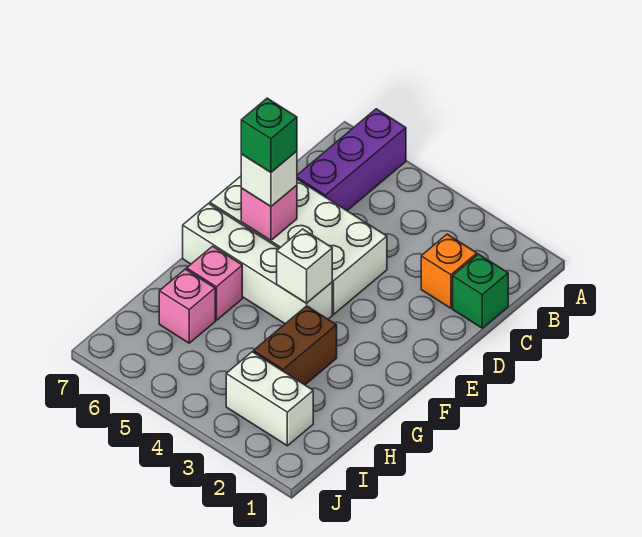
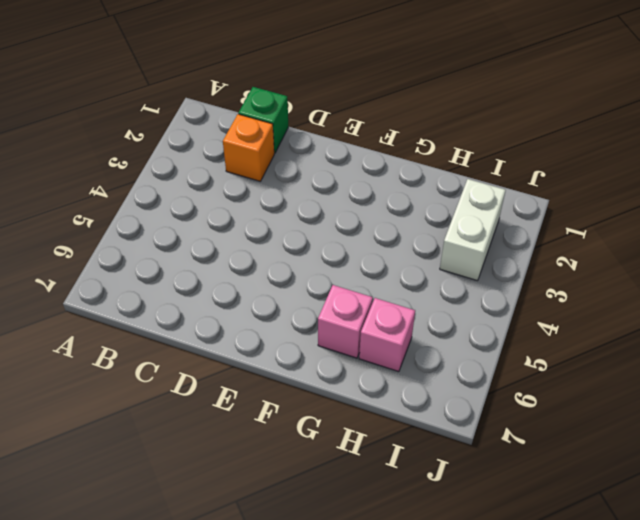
none -> purple brick A6:C6 level 1
none -> white brick D4:E7 level 1
none -> white brick F4:F7 level 1

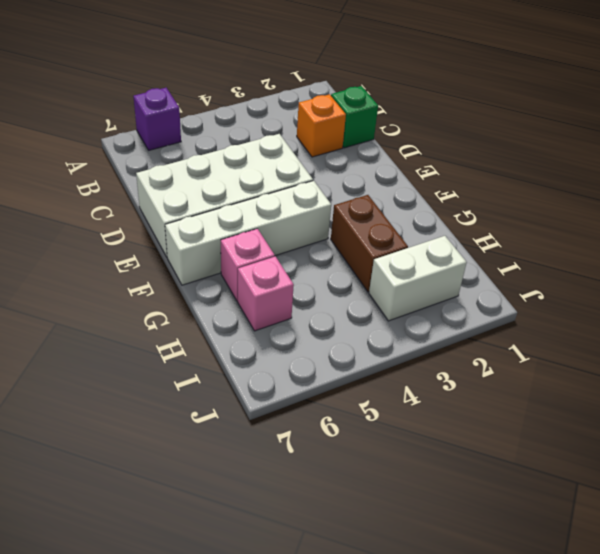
purple brick A6 level 1 -> purple brick A6:C6 level 1
none -> pink brick E6 level 2
none -> white brick F4 level 2
none -> white brick E6 level 3

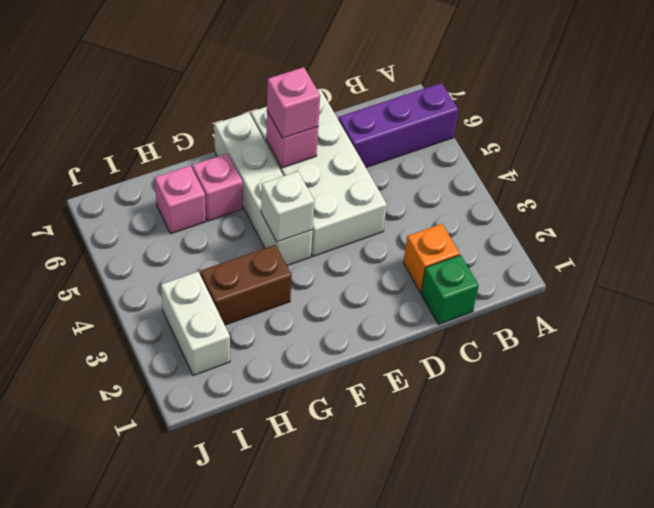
pink brick E6 level 3 -> white brick E6 level 3
none -> green brick E6 level 4

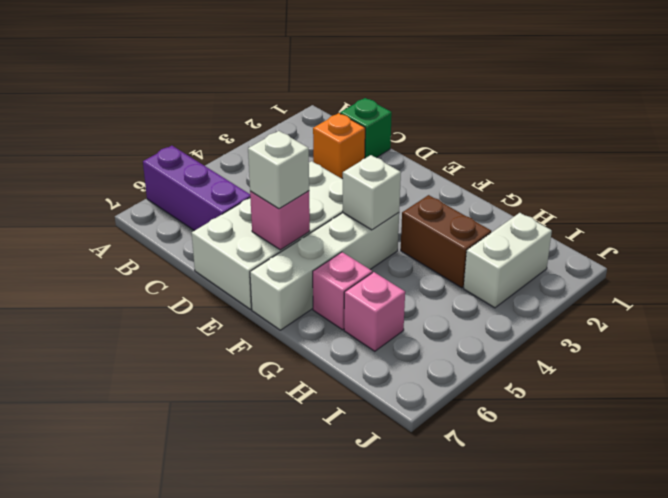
none -> green brick E6 level 4

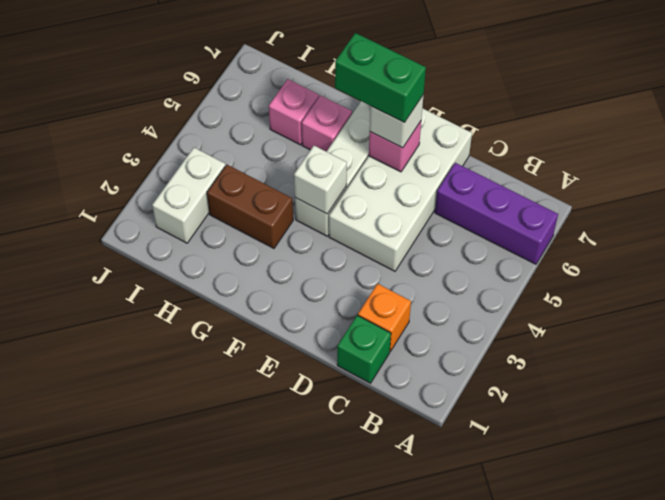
green brick E6:F6 level 4 -> green brick E6 level 4

